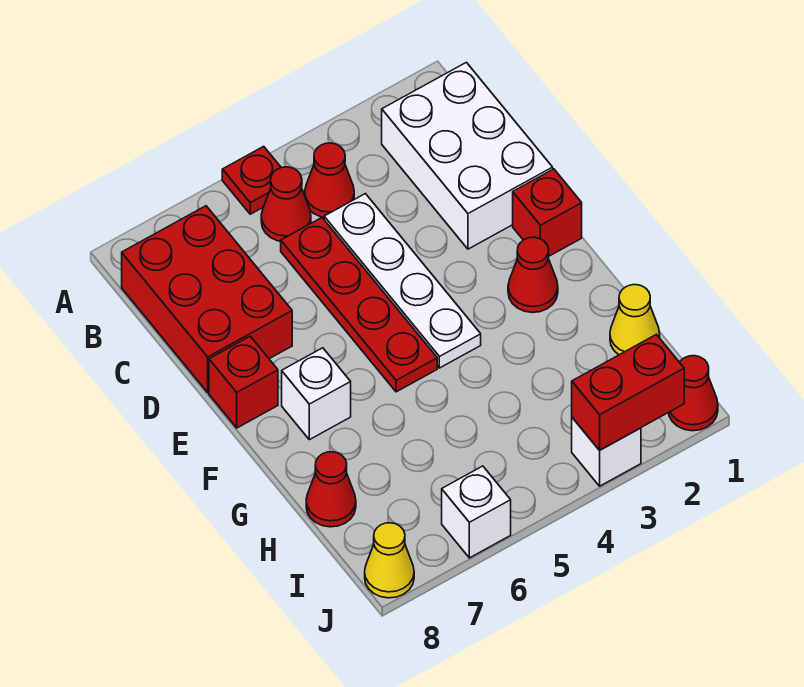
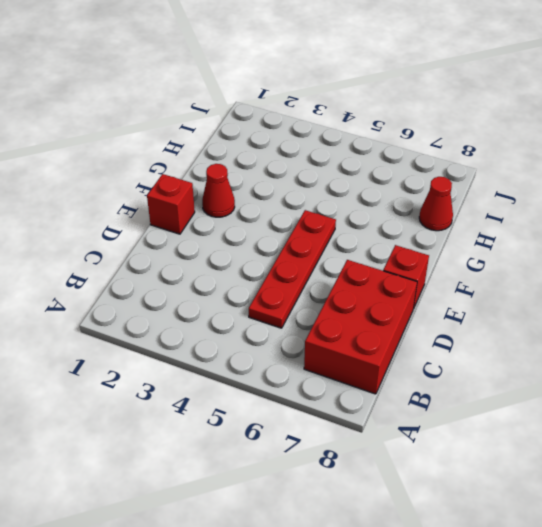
none -> red plate A5 level 1
none -> white brick B1:D2 level 1
none -> red cone B4 level 1

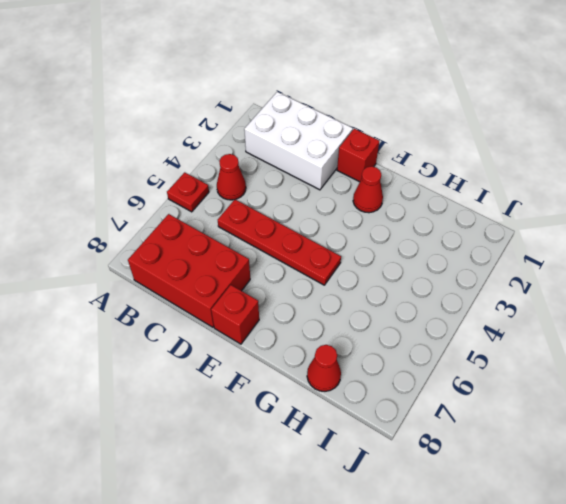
none -> red cone B5 level 1
none -> white plate C4:F4 level 1
none -> white brick F7 level 1

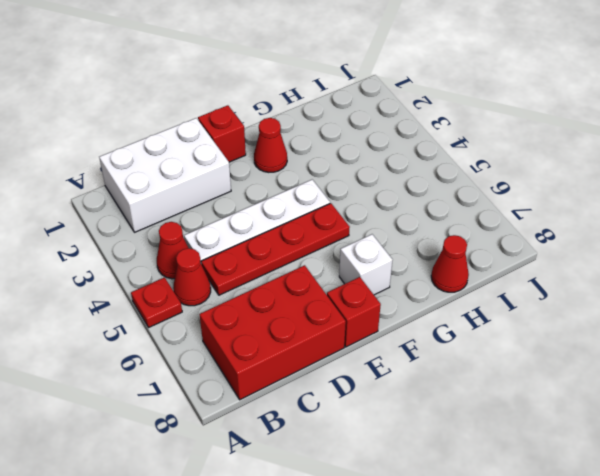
none -> yellow cone H1 level 1
none -> red cone J1 level 1
none -> white brick J3 level 1

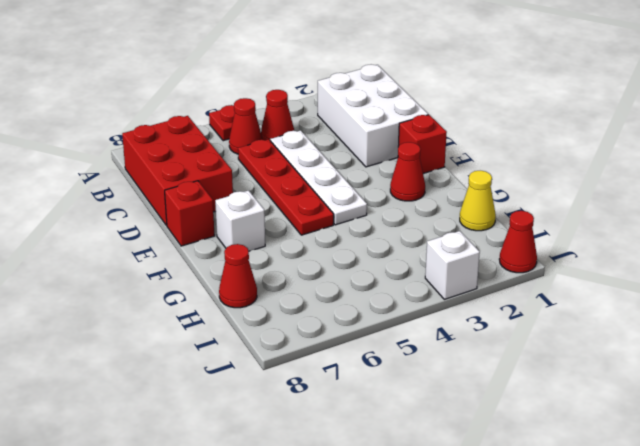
none -> white brick J6 level 1
none -> yellow cone J8 level 1
none -> red brick J2:J3 level 2

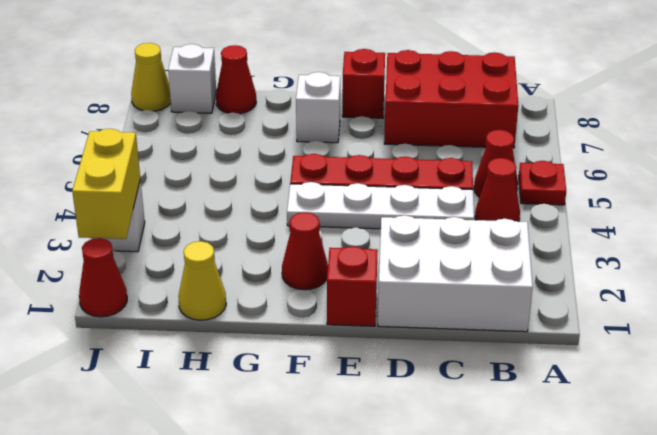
white brick I8 level 1 -> white brick J6 level 1
yellow brick J2:J3 level 2 -> red brick J2:J3 level 2

